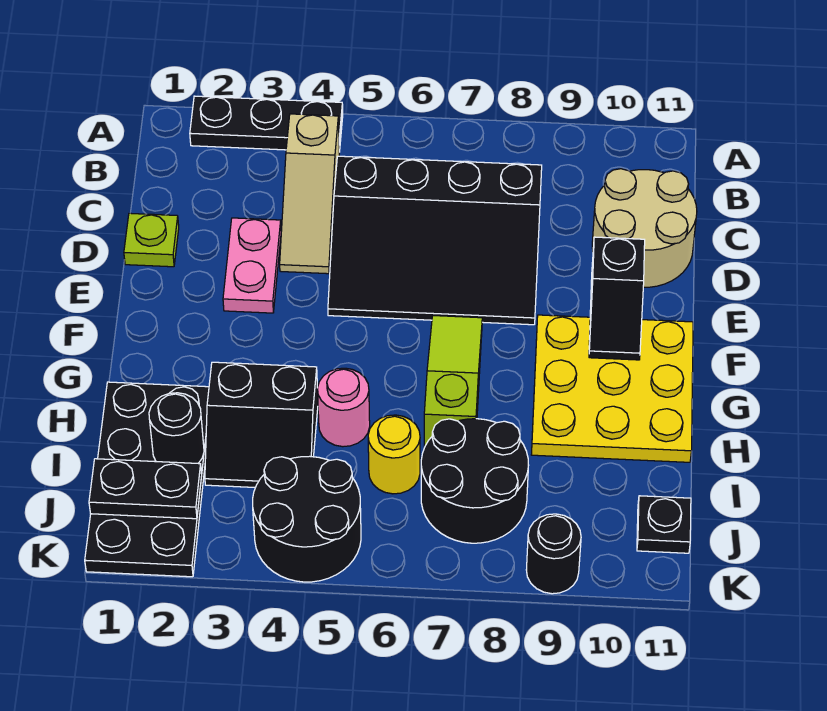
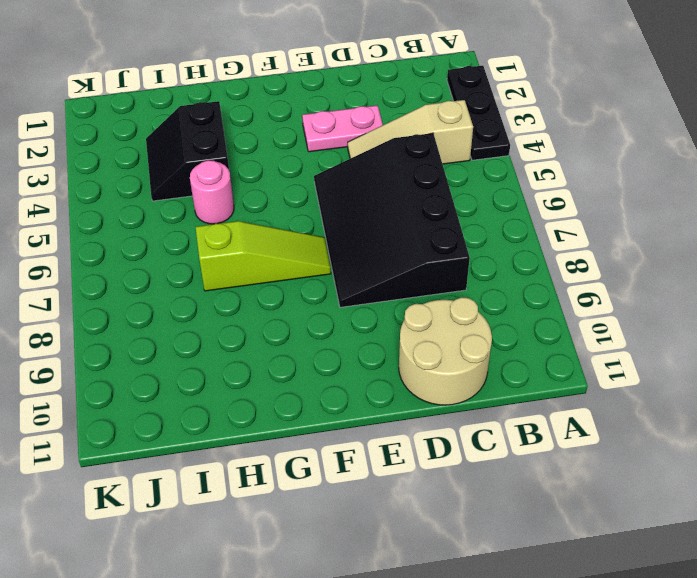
none -> lime plate D1 level 1
none -> yellow plate F9:H11 level 1
none -> black plate H1:K2 level 1

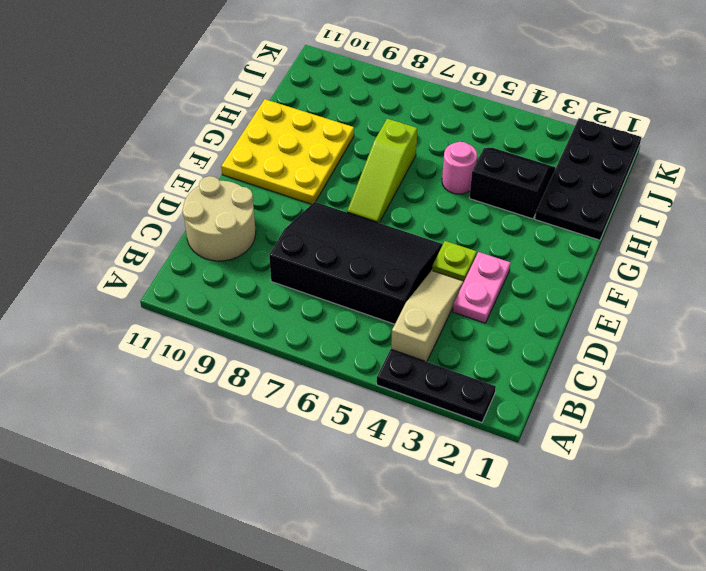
lime plate E4 level 1 -> lime plate D1 level 1
none -> yellow round brick I6 level 1
none -> black round brick I7:J8 level 1
none -> black round brick J4:K5 level 1

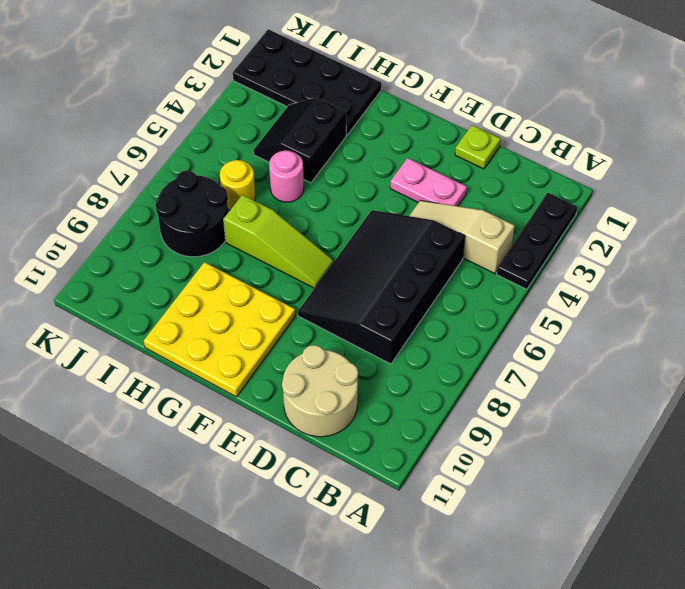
none -> black round brick J4:K5 level 1
none -> black plate J11 level 1
none -> black round brick K9 level 1

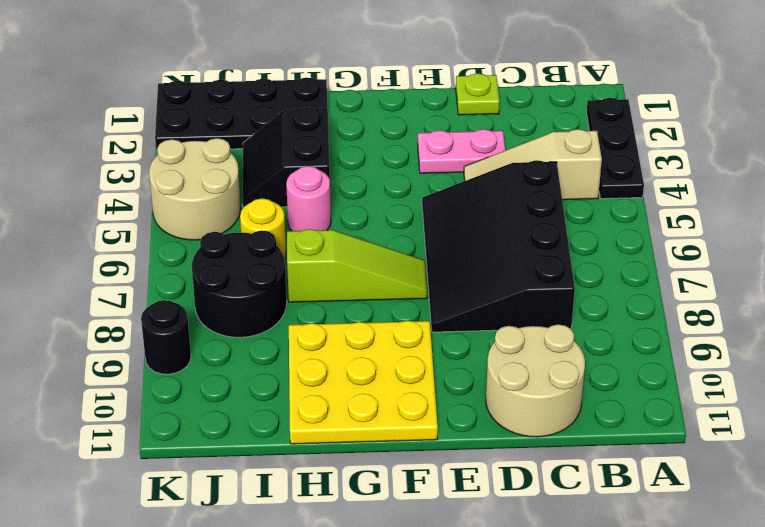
tan round brick J4:K5 level 1 -> black round brick J4:K5 level 1
none -> black plate J11 level 1
none -> black slope E10:F10 level 2 top E
none -> black round brick I2 level 2

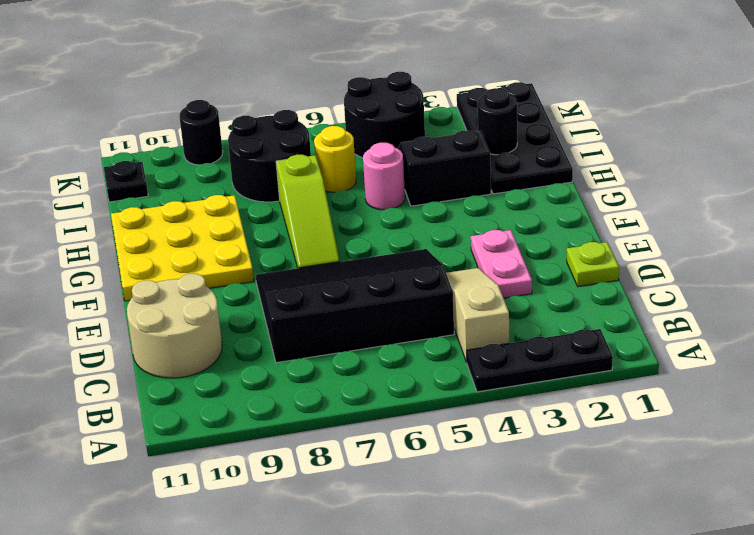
none -> black slope E10:F10 level 2 top E
none -> black plate J1:J2 level 2

